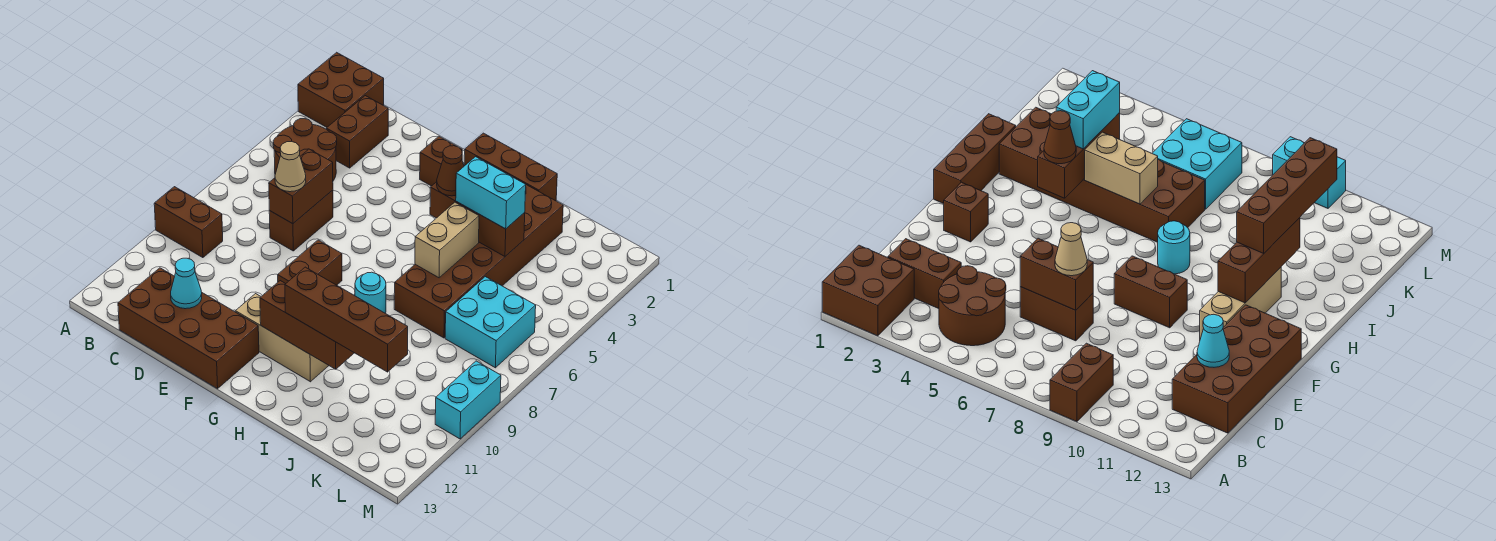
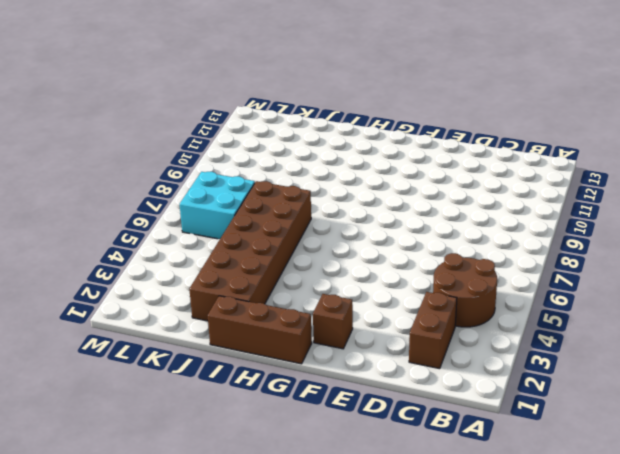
none -> brown brick A1:B2 level 1
none -> brown brick A9:B9 level 1
none -> brown brick C12:F13 level 1

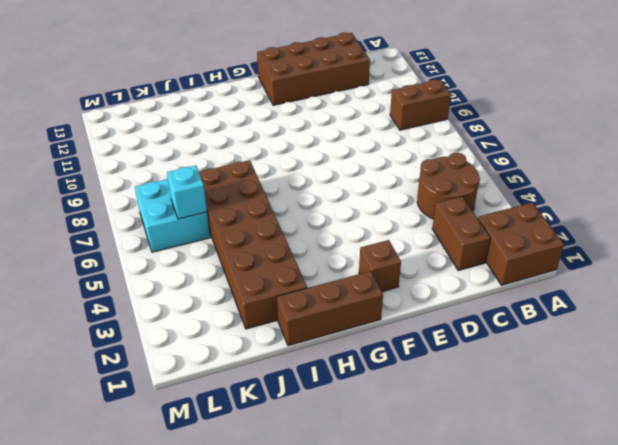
cyan brick K6 level 2 -> none
none -> brown brick D6:D7 level 1
none -> brown brick F8:F9 level 1
none -> tan brick F11:H11 level 1

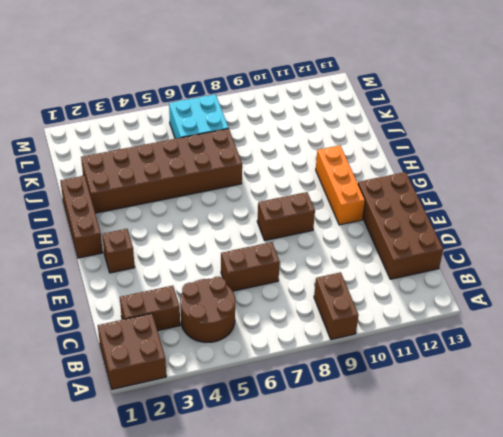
orange brick F11:H11 level 1 -> tan brick F11:H11 level 1
none -> cyan round brick H8 level 1
none -> cyan brick M9:M10 level 1
none -> brown brick D6:D7 level 2

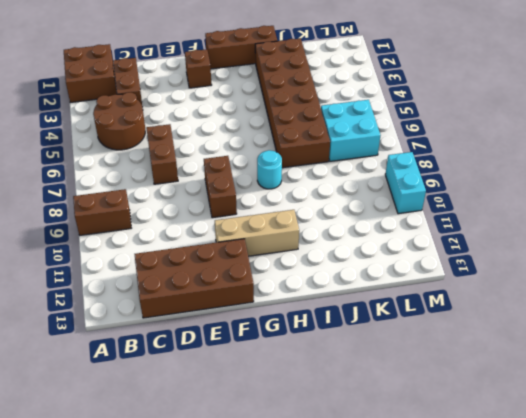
none -> brown brick D6:D7 level 2
none -> cyan cone D12 level 2
none -> brown brick G11:I11 level 2

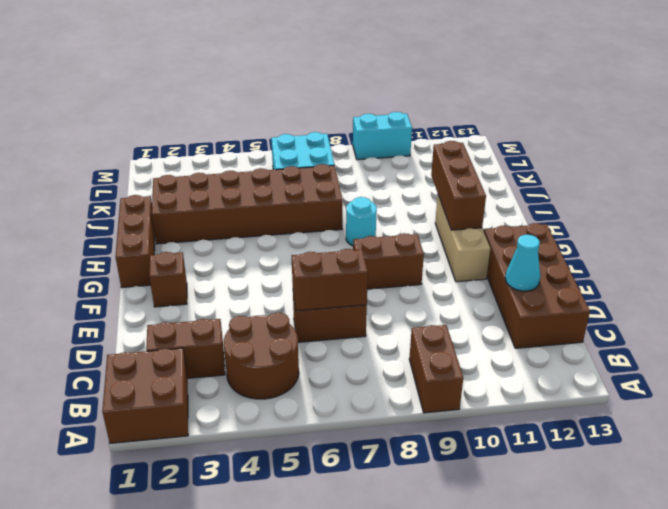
none -> brown brick H4:J4 level 2
none -> tan brick I5:I6 level 2
none -> tan cone D7 level 3

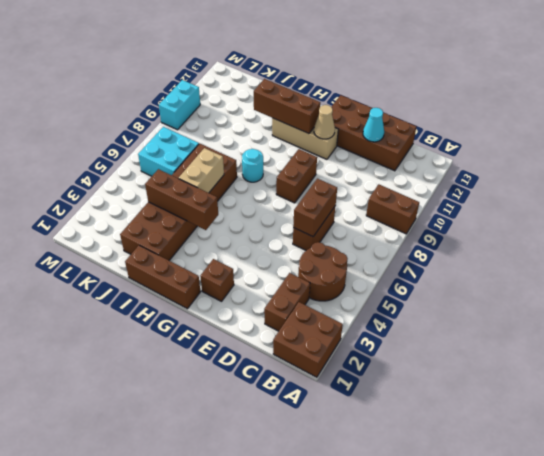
tan cone F11 level 2 -> tan cone D7 level 3
none -> brown cone H4 level 3
none -> brown brick H11:K11 level 3
none -> cyan brick I4:J4 level 3

